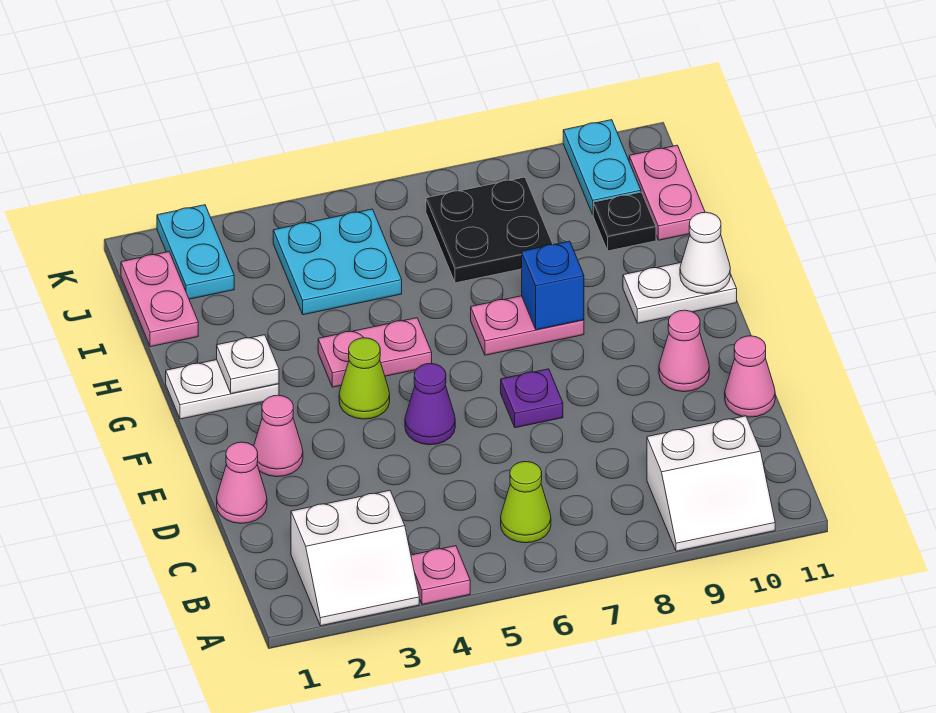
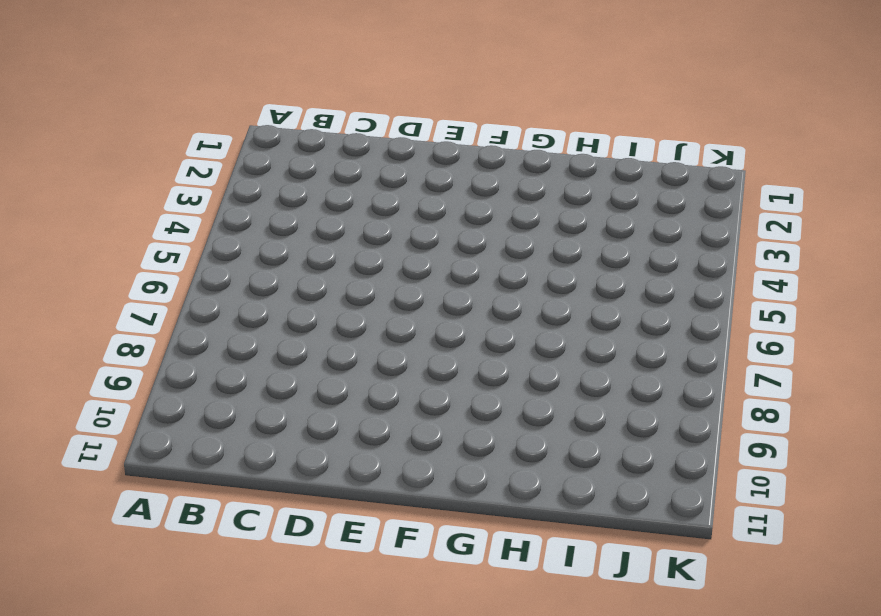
none -> white slope A2:B3 level 1 top B
none -> pink plate A4 level 1
none -> white slope A9:B10 level 1 top B

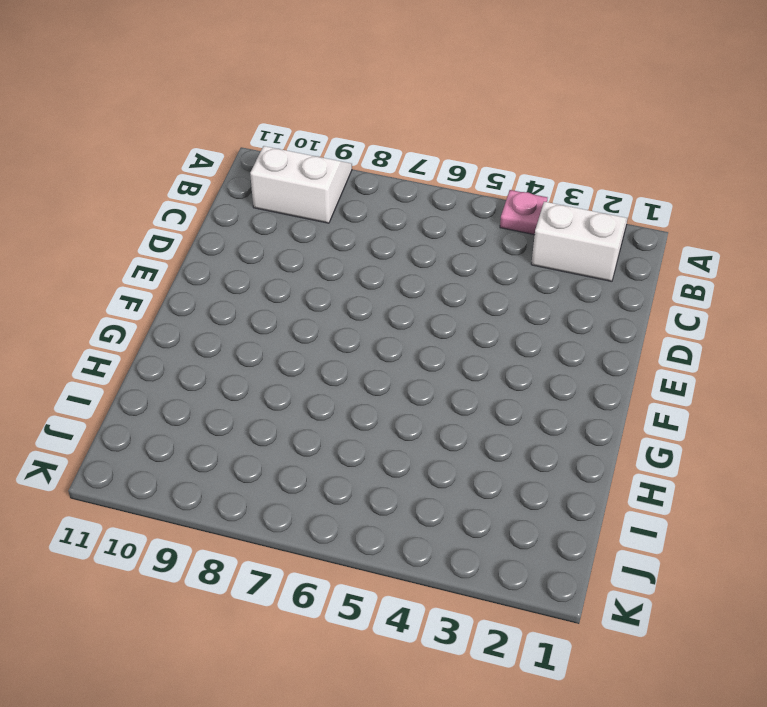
none -> lime cone B6 level 1
none -> pink cone D1 level 1
none -> pink cone D11 level 1

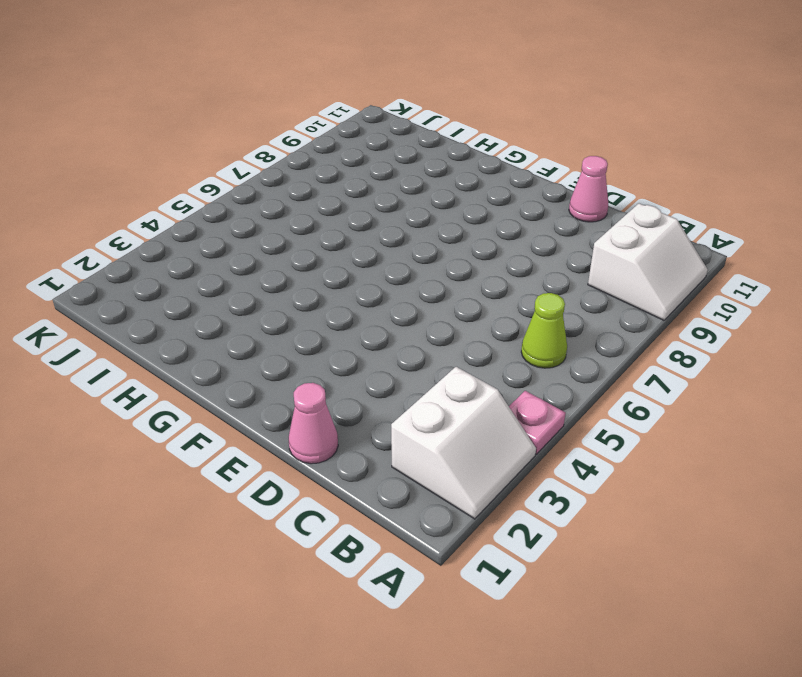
none -> pink cone E2 level 1
none -> purple cone E5 level 1
none -> purple plate E7 level 1

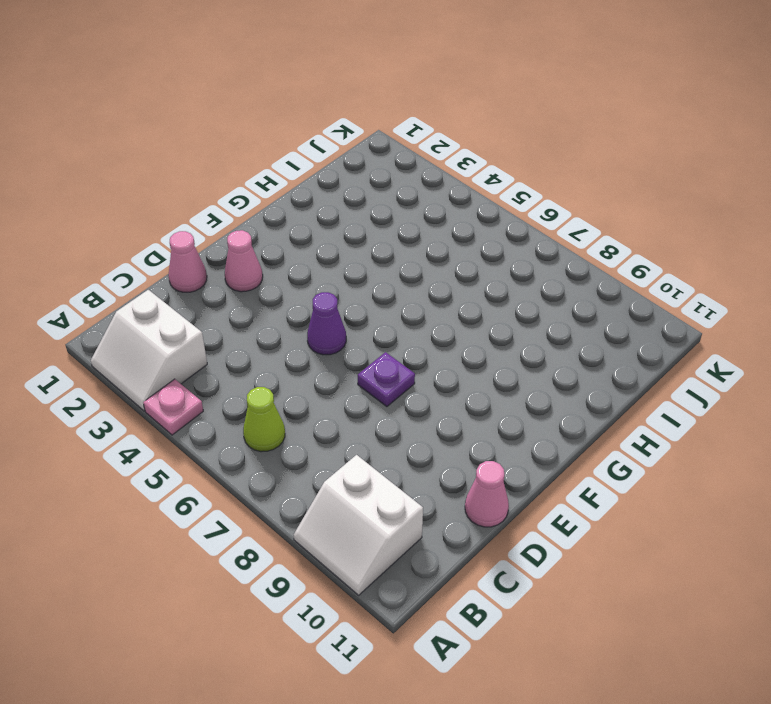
none -> pink cone E10 level 1
none -> lime cone F4 level 1
none -> white plate G1:G2 level 1

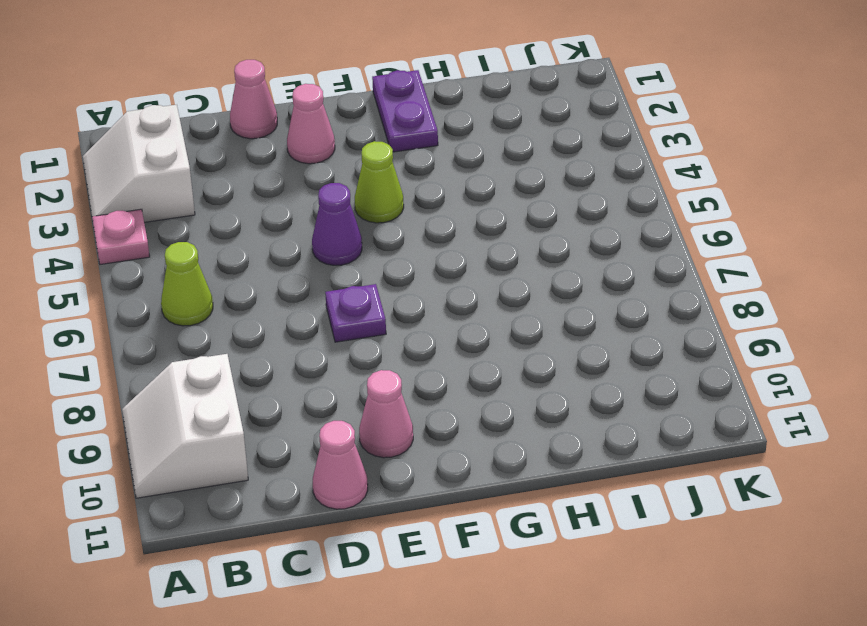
purple plate G1:G2 level 1 -> white plate G1:G2 level 1
none -> pink plate G4:G5 level 1
none -> pink plate G7:G8 level 1
none -> white plate G10:G11 level 1

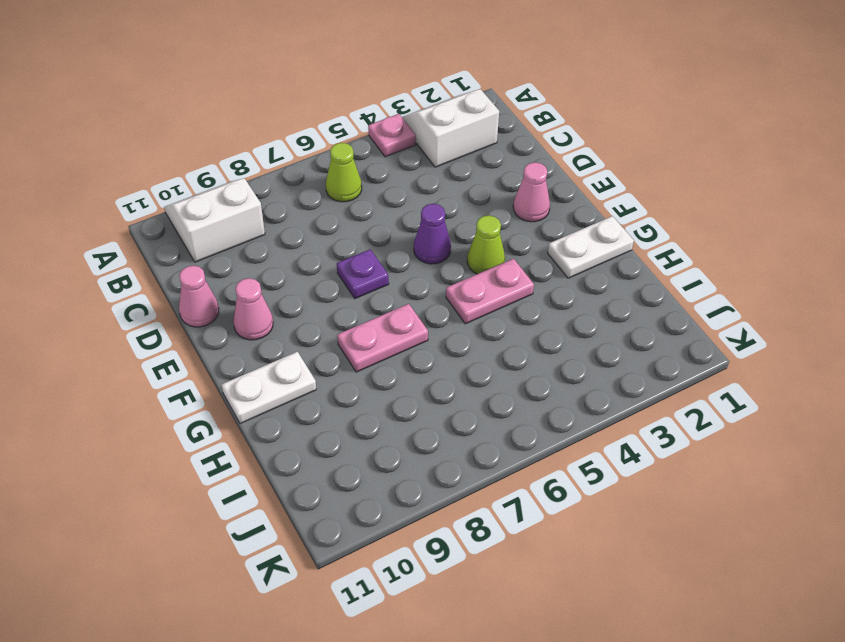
none -> pink cone D1 level 1
none -> pink plate I1:J1 level 1
none -> cyan plate I4:J5 level 1

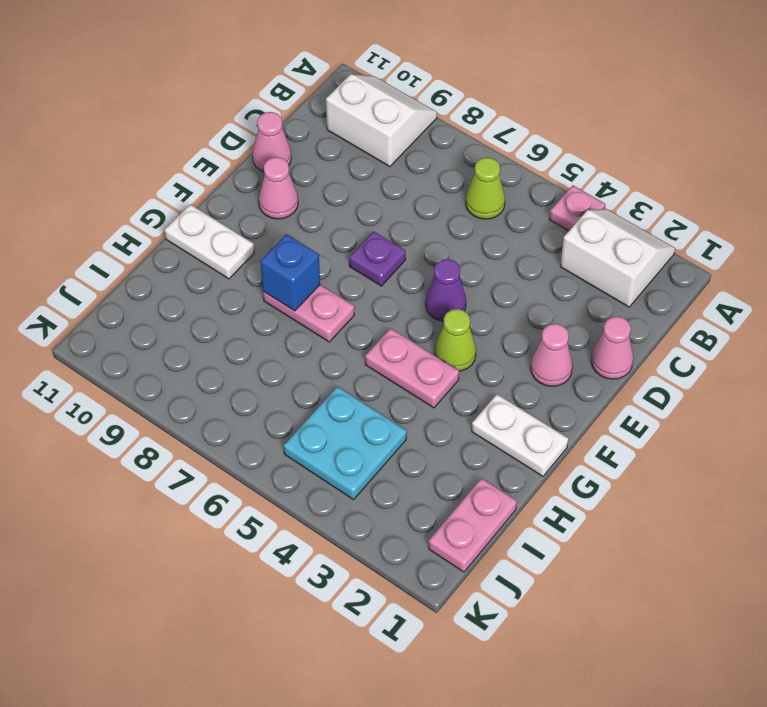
none -> black plate I7:J8 level 1
none -> black plate I10 level 1
none -> pink plate I11:J11 level 1

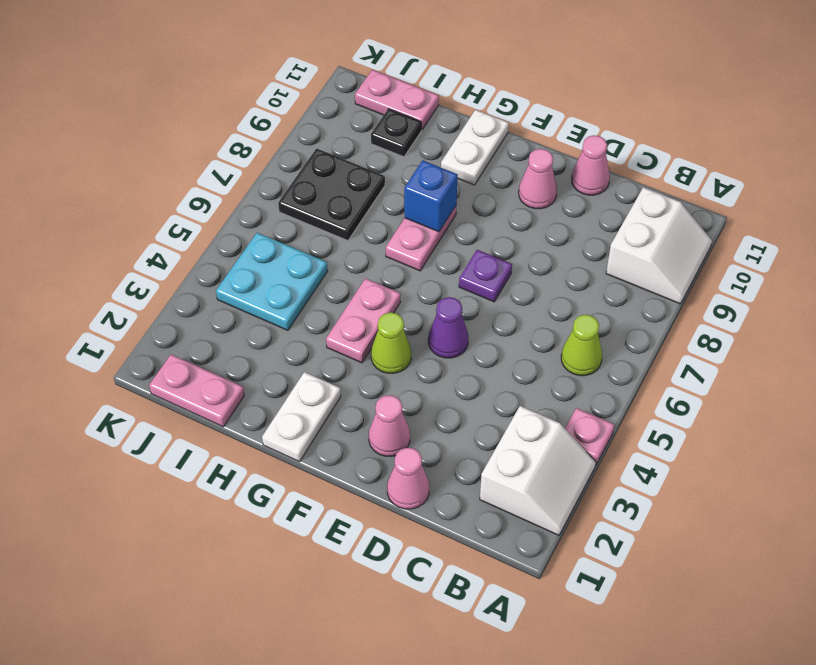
none -> cyan plate J2:K2 level 1
none -> cyan plate J10:K10 level 1
none -> white plate G2 level 2

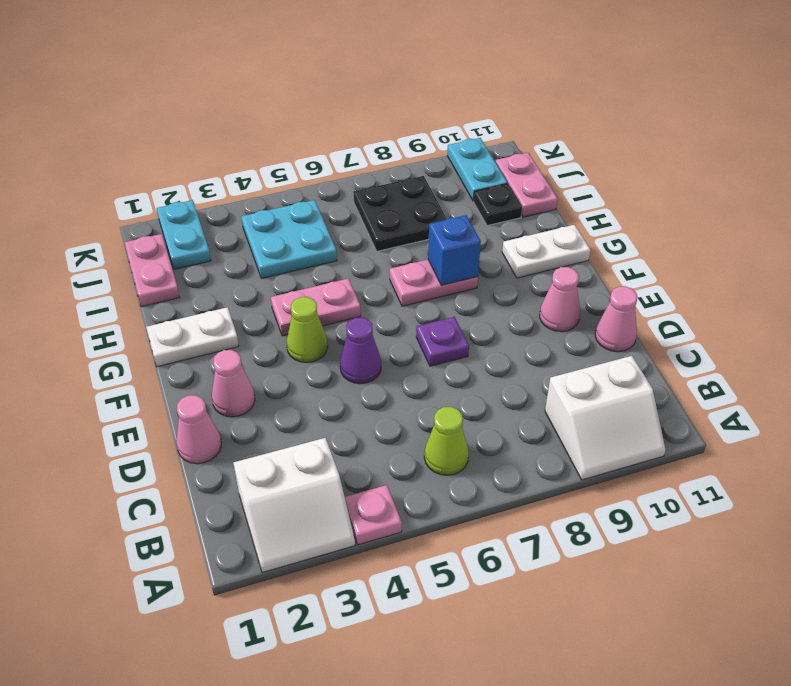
none -> white plate G2 level 2
none -> white cone G11 level 2

